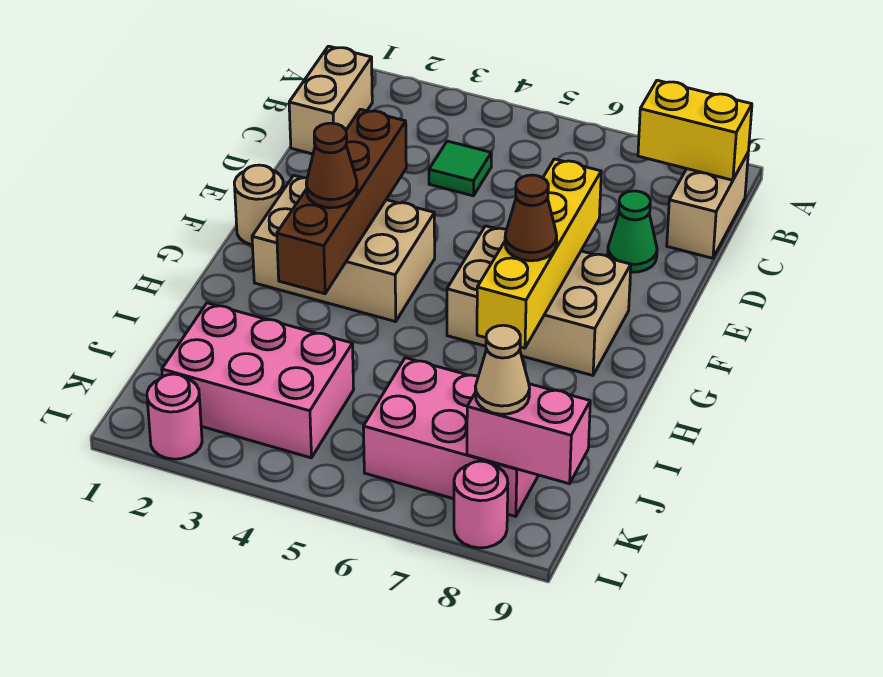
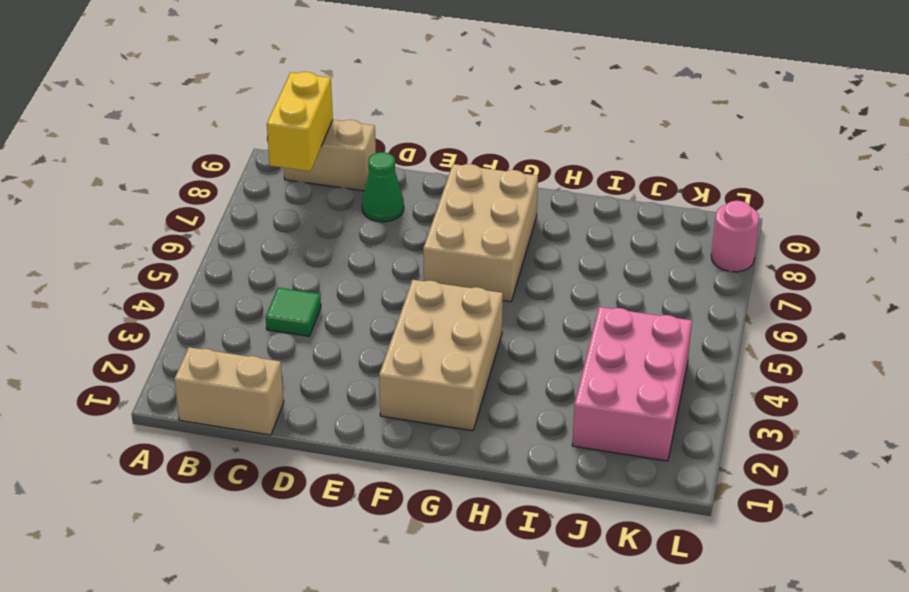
none -> tan round brick F1 level 1
none -> pink brick J6:K8 level 1
none -> pink round brick L2 level 1

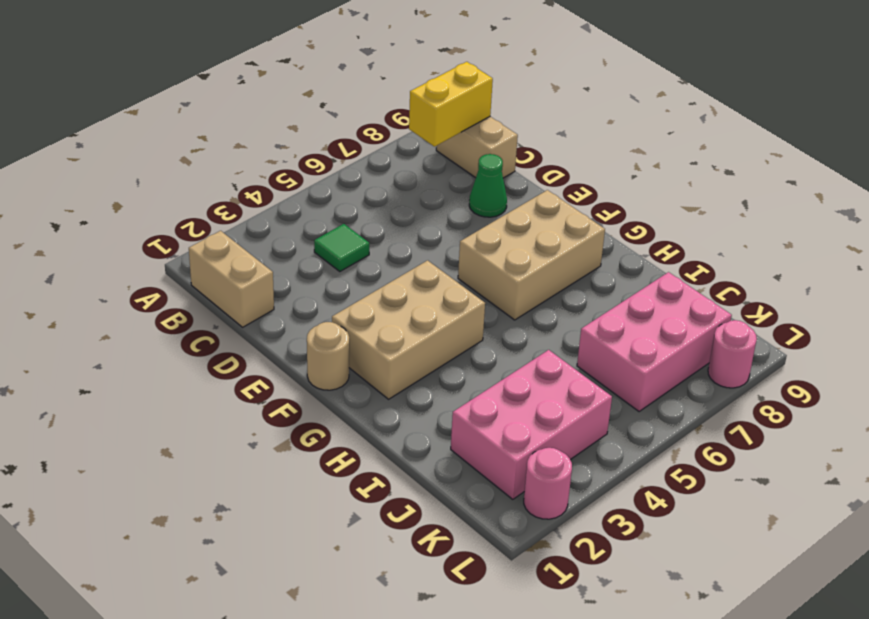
none -> brown brick E3:H3 level 2
none -> yellow brick E7:H7 level 2
none -> pink brick K8:K9 level 2

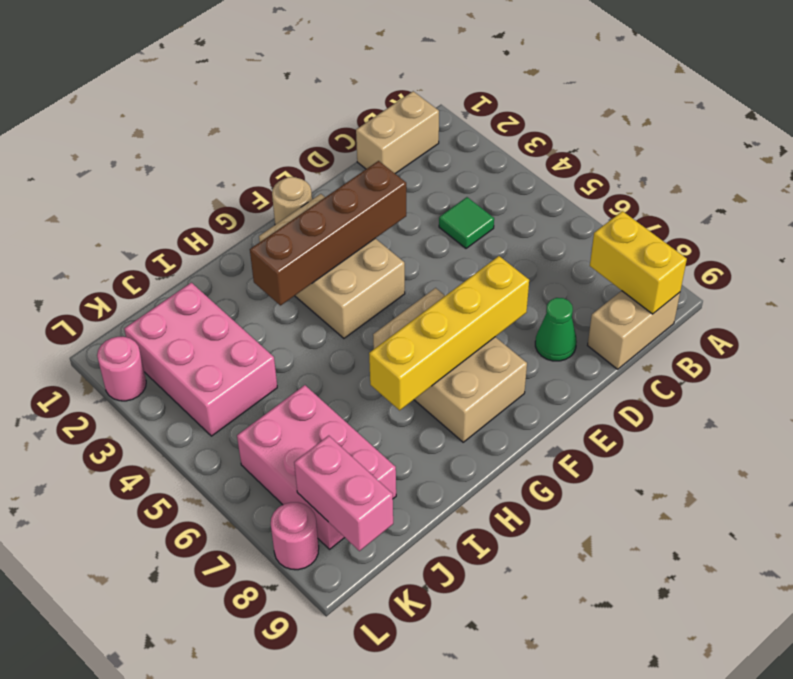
none -> brown cone G3 level 3
none -> brown cone G7 level 3
none -> tan cone K8 level 3

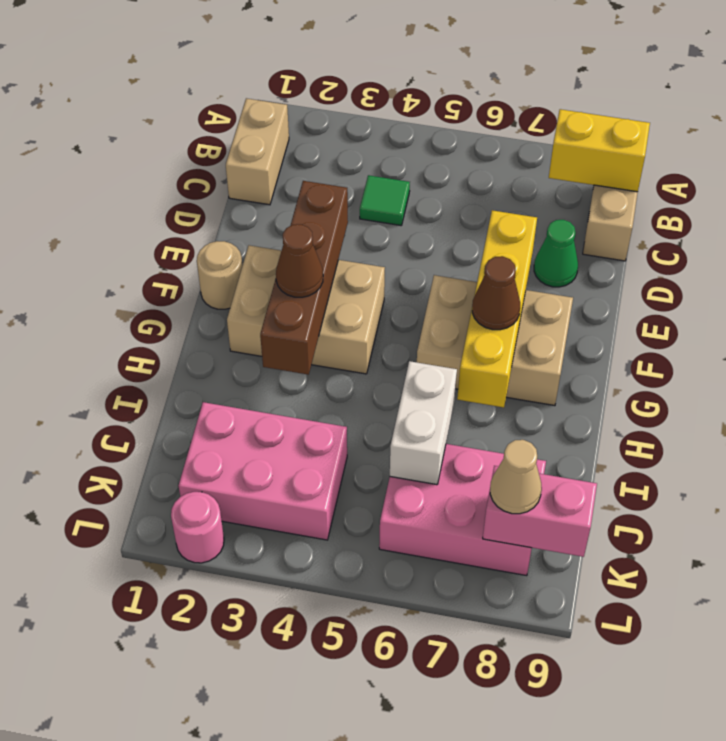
white brick I6:J6 level 2 -> none
none -> pink round brick L8 level 1

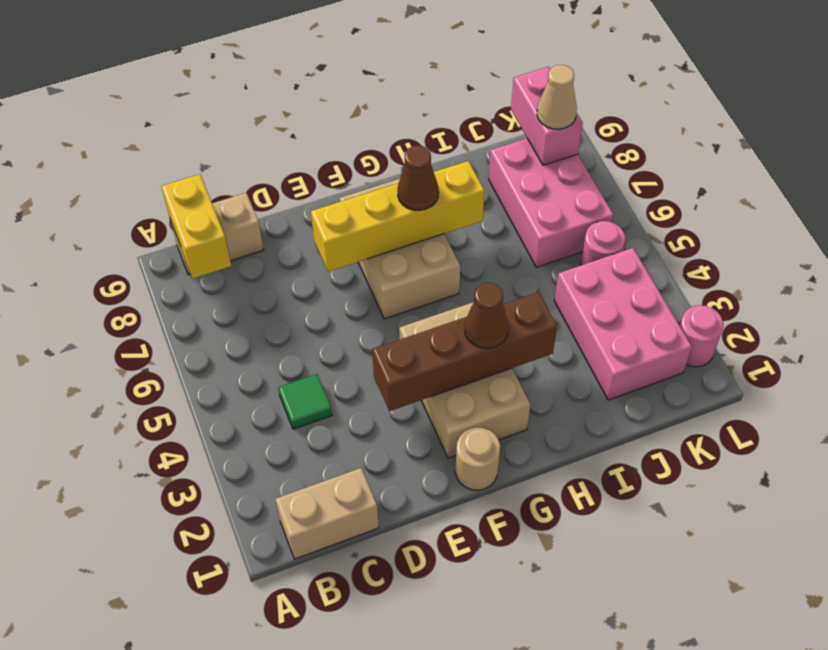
pink round brick K5 level 1 -> pink round brick L8 level 1
none -> green cone D8 level 1

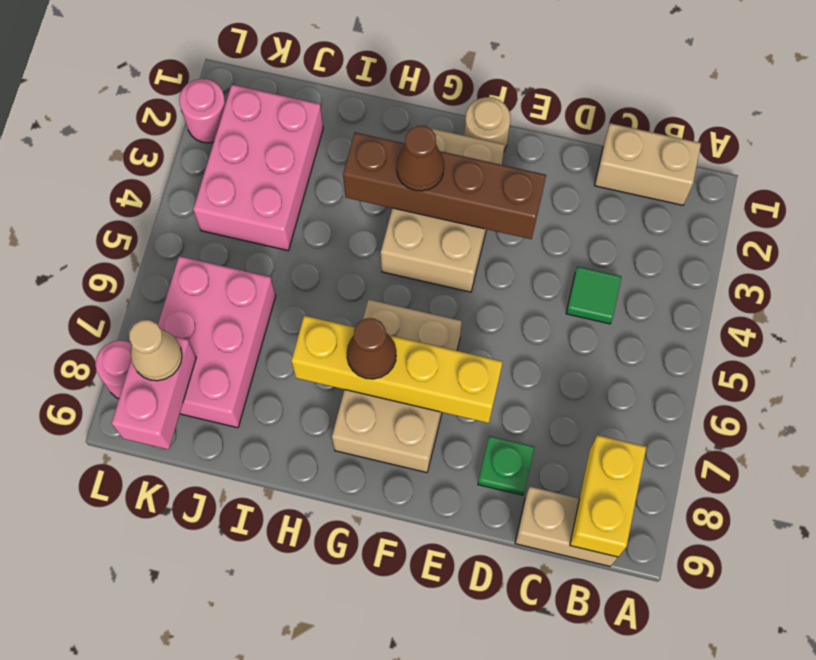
green plate D8 level 1 -> green cone D8 level 1

